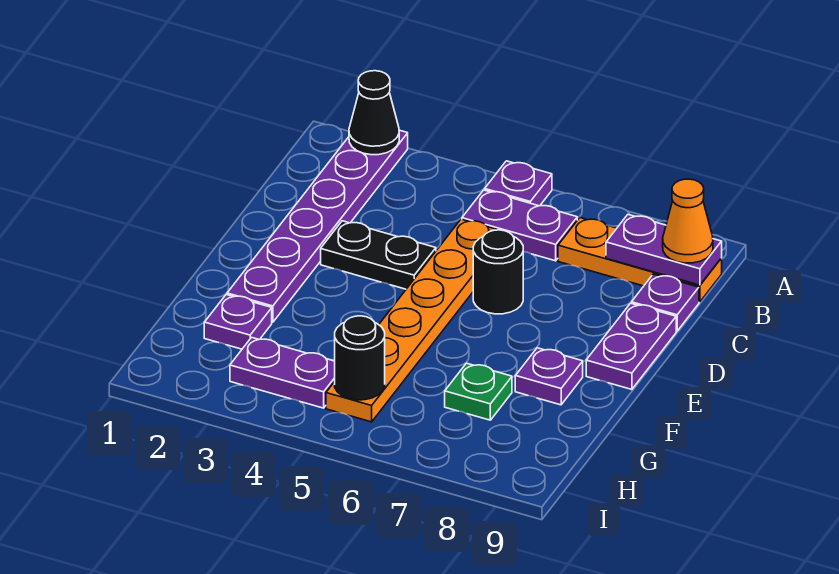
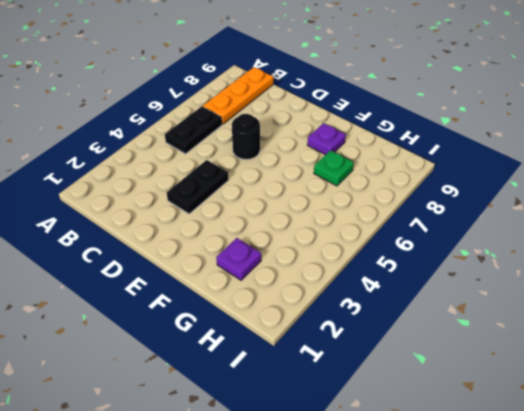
black plate B5:B6 level 1 -> purple plate B5:B6 level 1
none -> purple plate A2:F2 level 1
none -> purple plate A5 level 1
none -> orange plate C5:H5 level 1

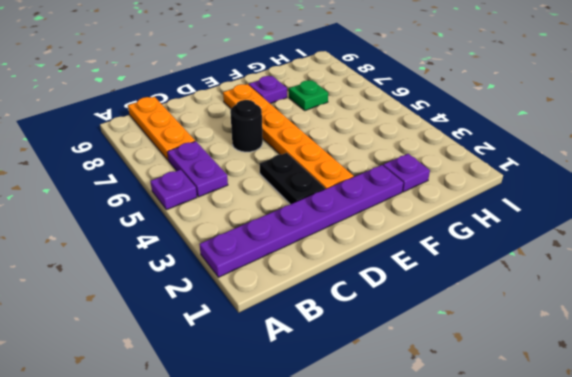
orange plate E3:E8 level 1 -> orange plate C5:H5 level 1
none -> purple plate C9 level 1
none -> purple plate D9:E9 level 1
none -> purple plate H3:H4 level 1

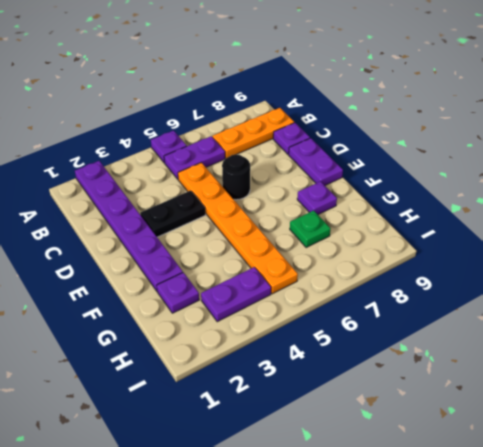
none -> black cone A2 level 2
none -> purple plate B8:B9 level 2
none -> black round brick H5 level 2

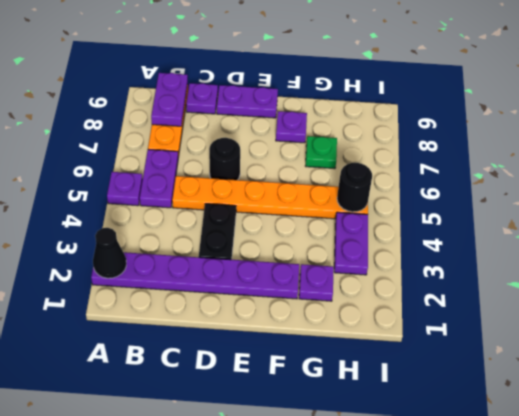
none -> orange cone B9 level 3

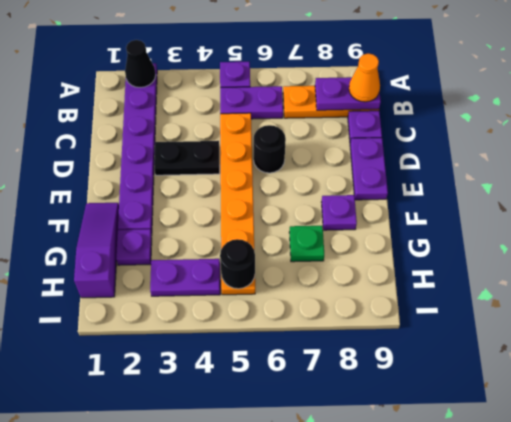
purple slope F1:H1 level 1 top H -> none

